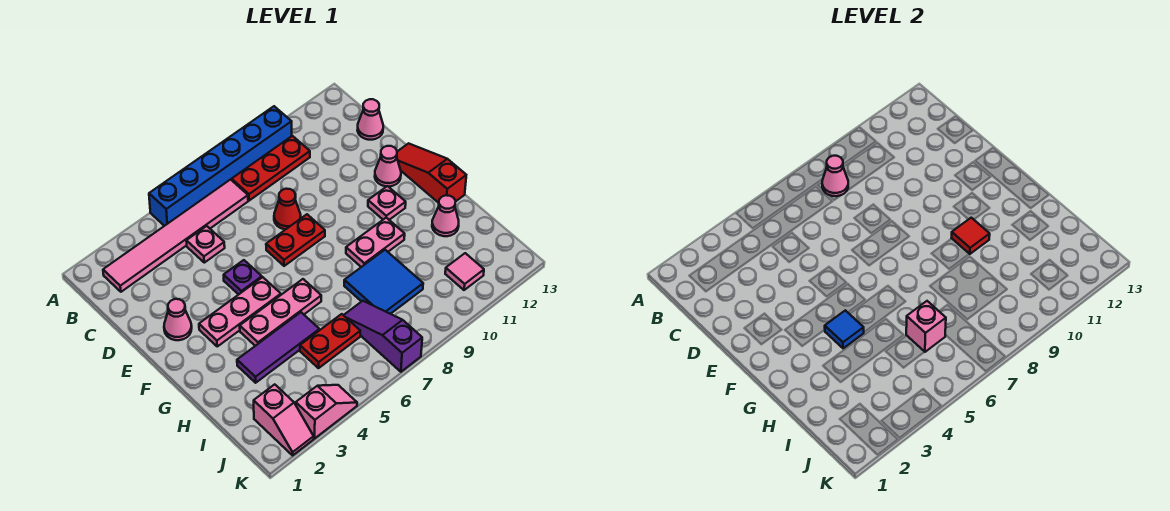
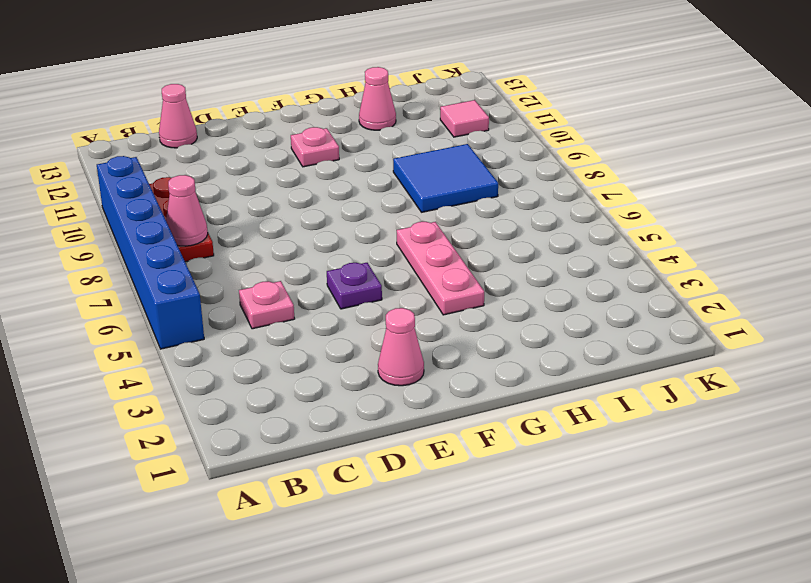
none -> pink tile B2:B7 level 1
none -> red cone D8 level 1
none -> red plate E7:E8 level 1

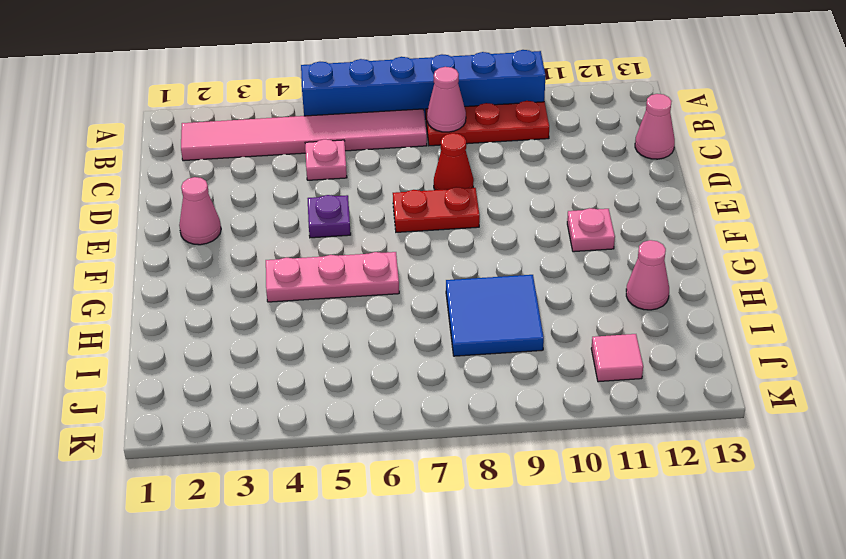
none -> pink cone E12 level 1
none -> red slope E13:G13 level 1 top G
none -> pink plate F3:F5 level 1

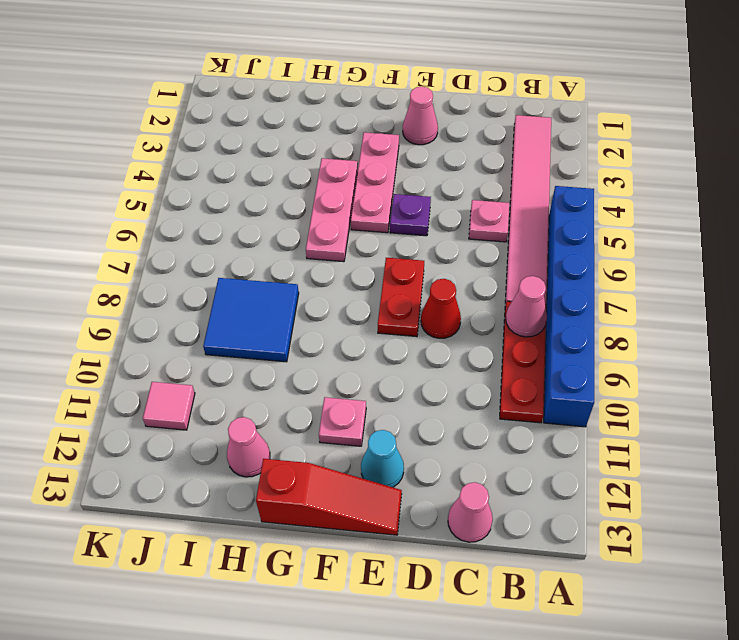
cyan cone E12 level 1 -> pink cone E12 level 1
none -> pink plate G9:G10 level 1
none -> purple tile H3:H5 level 1
none -> red plate I5:I6 level 1

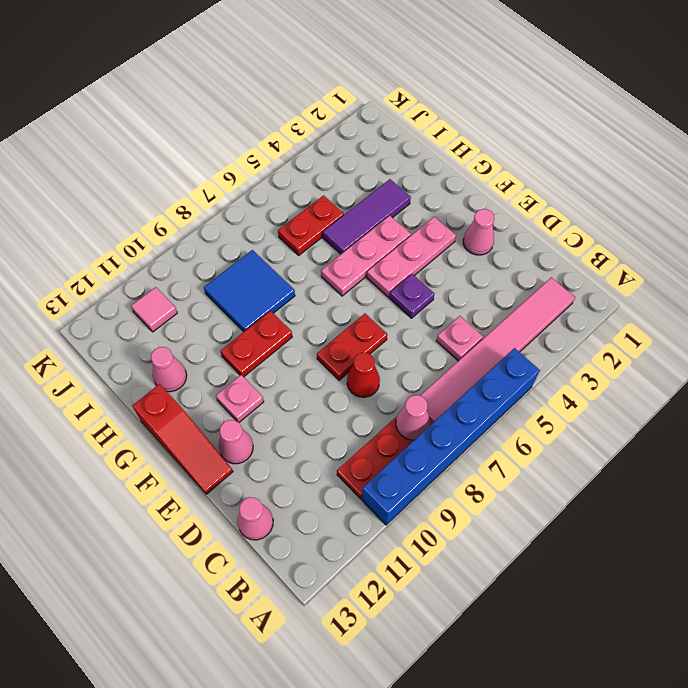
red plate G9:G10 level 1 -> pink plate G9:G10 level 1
none -> purple slope I7:K7 level 1 top K
none -> pink slope J2:K2 level 1 top J
none -> pink slope K3:K4 level 1 top 3

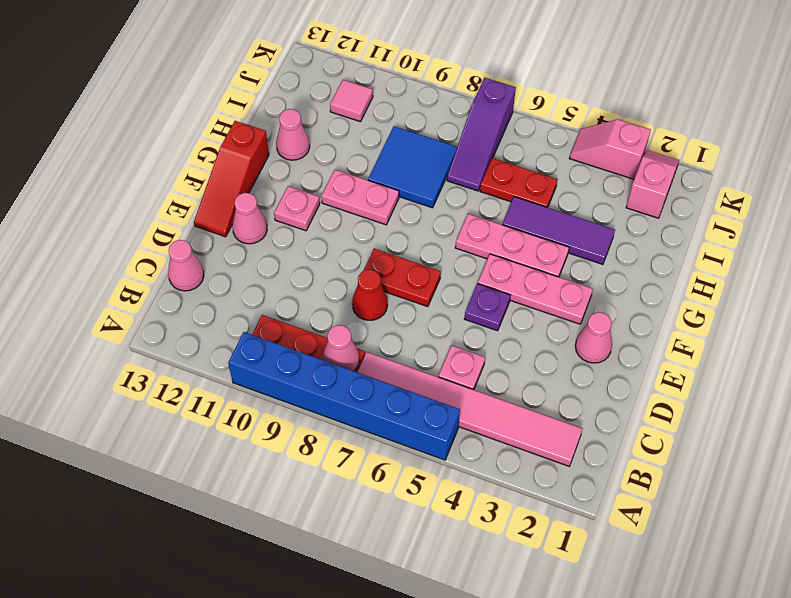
none -> blue tile G4 level 2
none -> red tile G10 level 2
none -> pink brick I6 level 2

